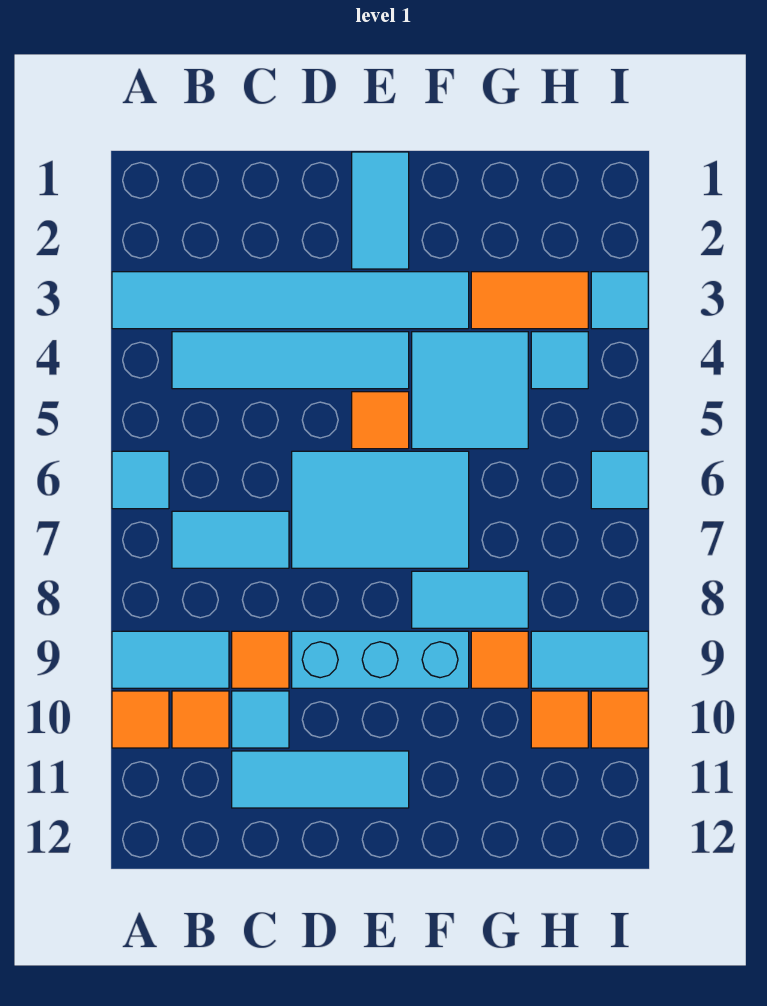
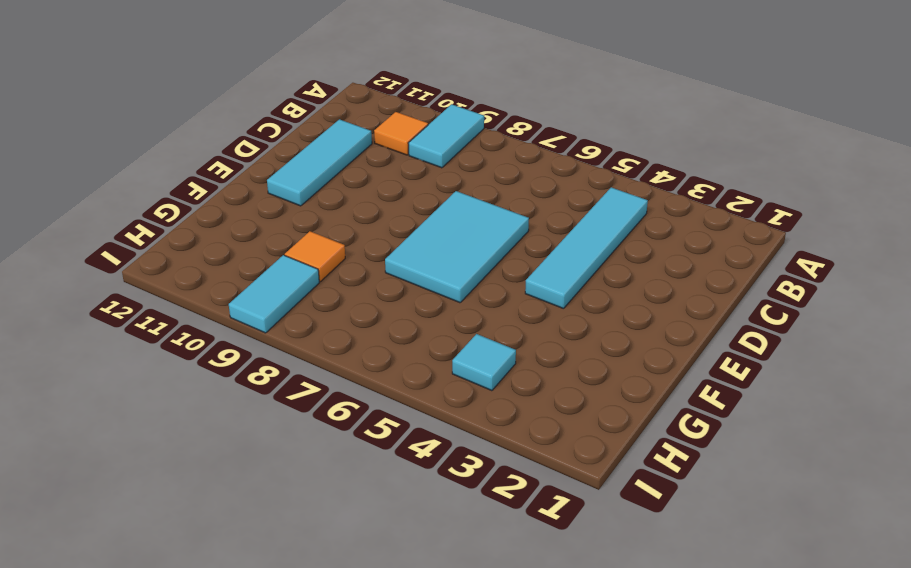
none -> cyan tile A3:F3 level 1
none -> cyan tile A6 level 1
none -> orange tile A10 level 1

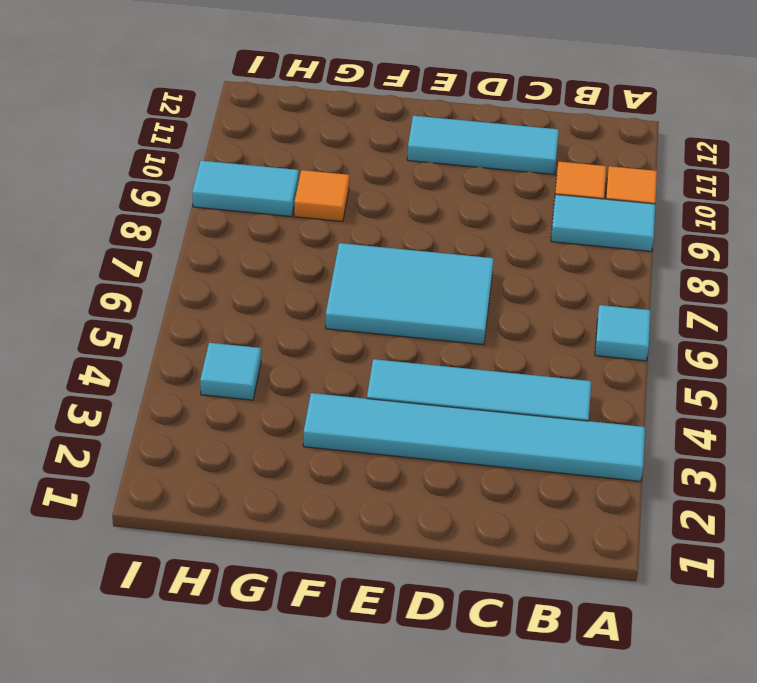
none -> cyan tile B7:C7 level 1
none -> orange tile C9 level 1
none -> cyan tile C10 level 1

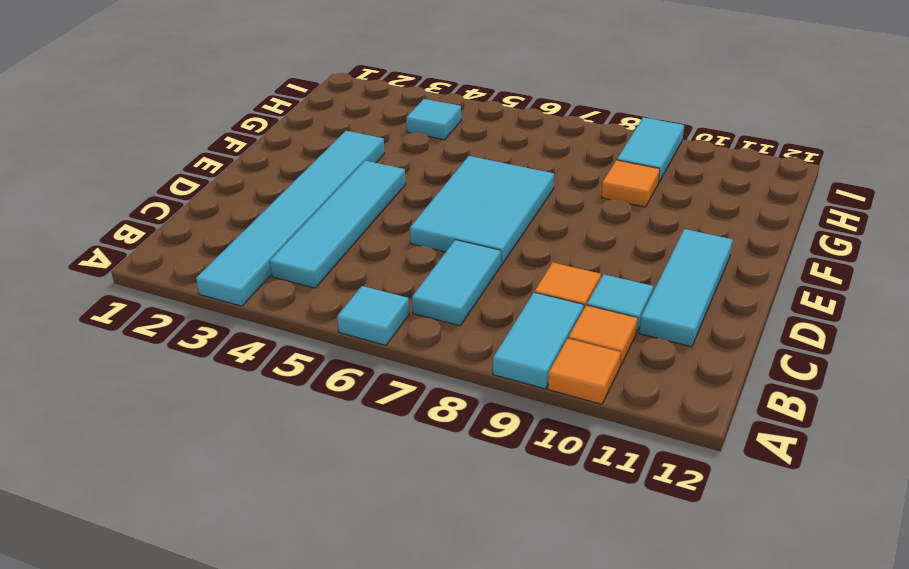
none -> cyan brick D9:F9 level 1
none -> cyan tile E1:E2 level 1
none -> orange tile E5 level 1

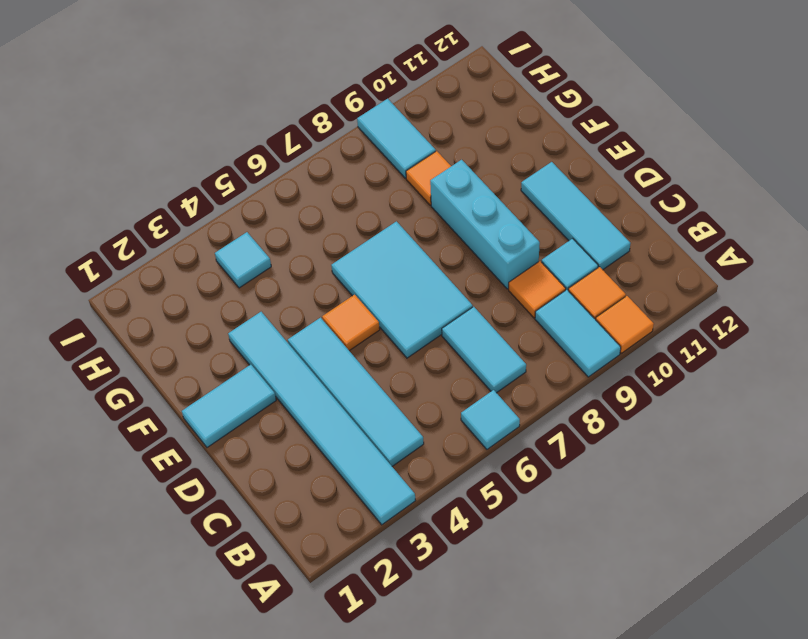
none -> cyan tile F4:G5 level 1
none -> cyan tile F8:G8 level 1
none -> orange tile G3:H3 level 1

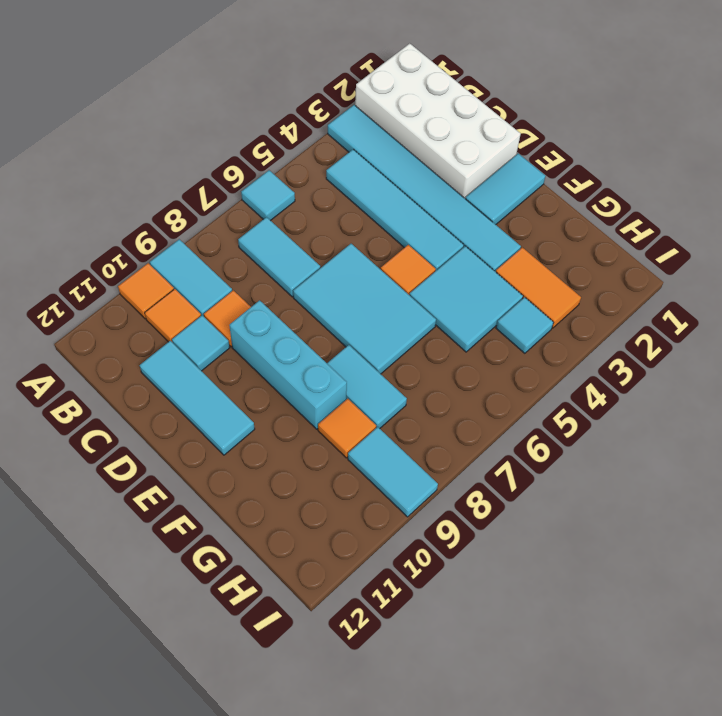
white brick A1:D2 level 1 -> none
none -> orange tile H10 level 1
none -> cyan tile I3 level 1
none -> cyan tile I6 level 1

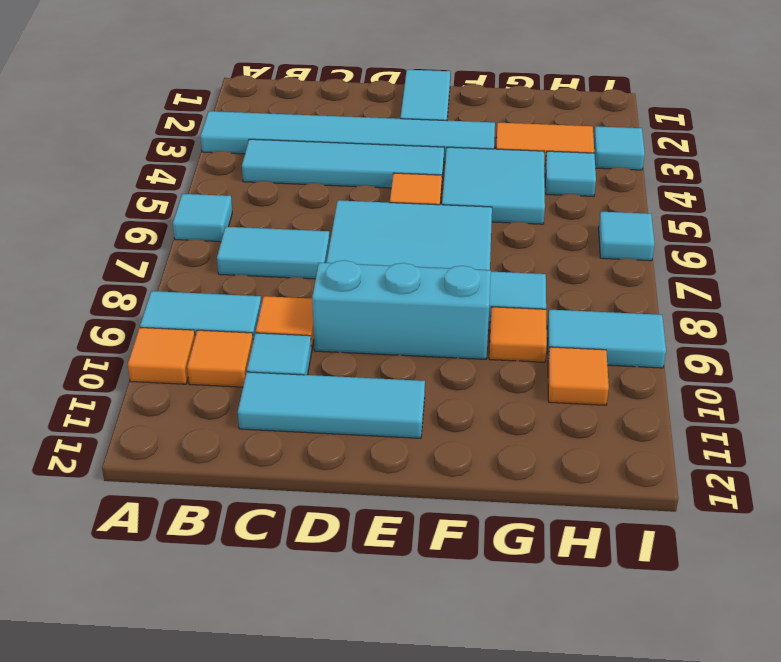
none -> orange tile I10 level 1

